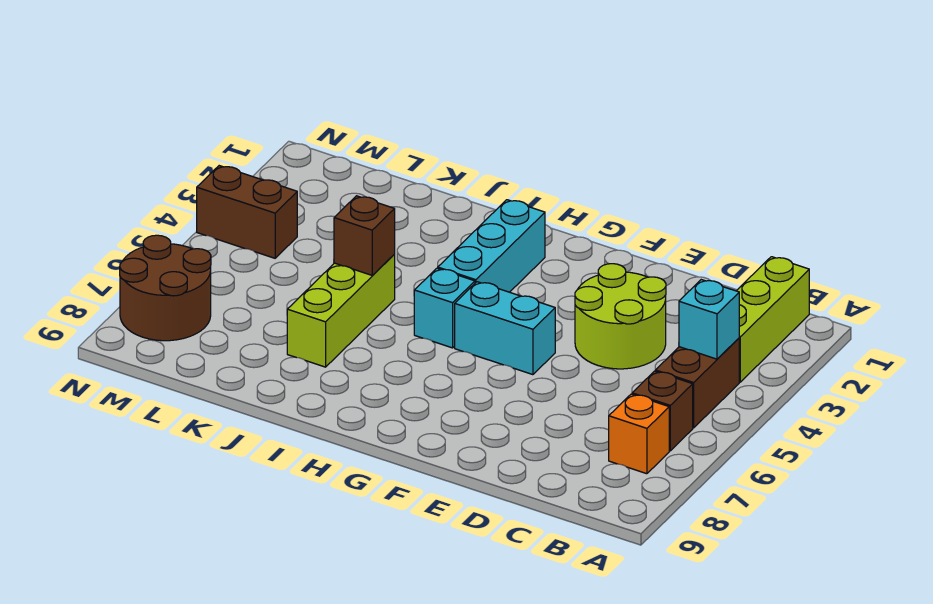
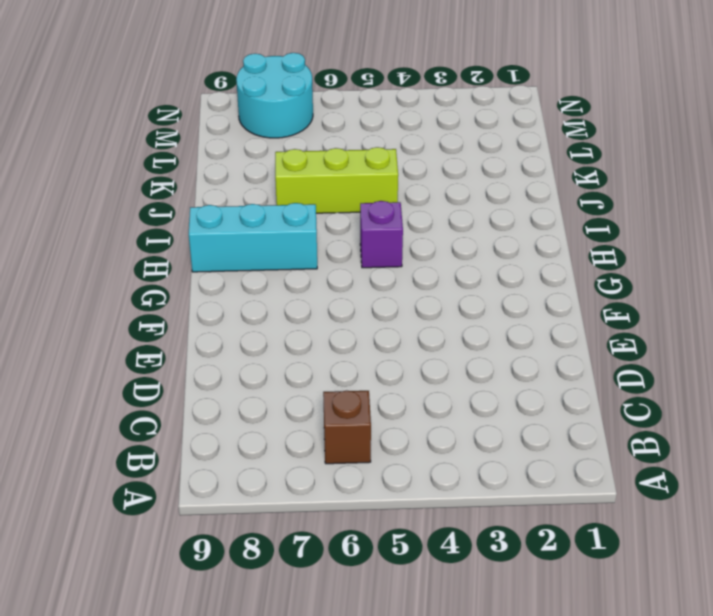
purple brick H5 level 1 -> cyan brick H5 level 1
cyan brick H7:H9 level 1 -> cyan brick H2:H4 level 1
cyan round brick M7:N8 level 1 -> brown round brick M7:N8 level 1
none -> lime brick B1:B3 level 1
none -> brown brick B4:B5 level 1
none -> orange brick B7 level 1

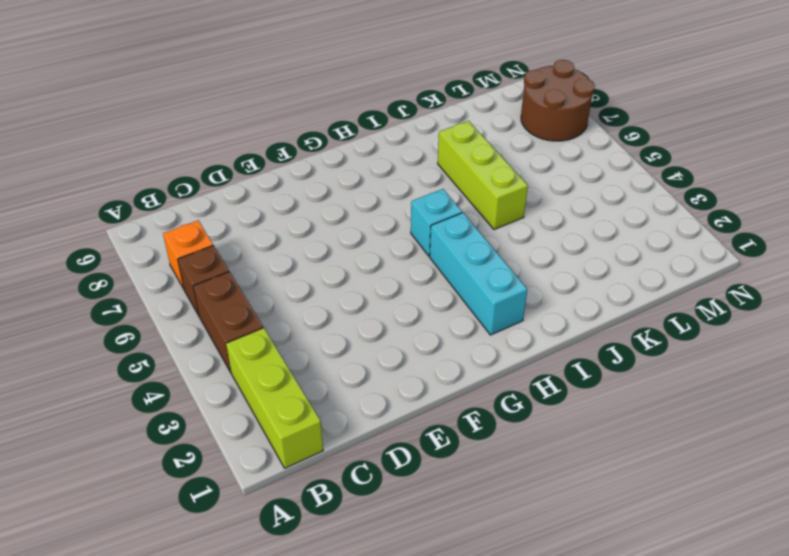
none -> lime round brick D3:E4 level 1
none -> cyan brick F5:G5 level 1
none -> brown brick M4:N4 level 1

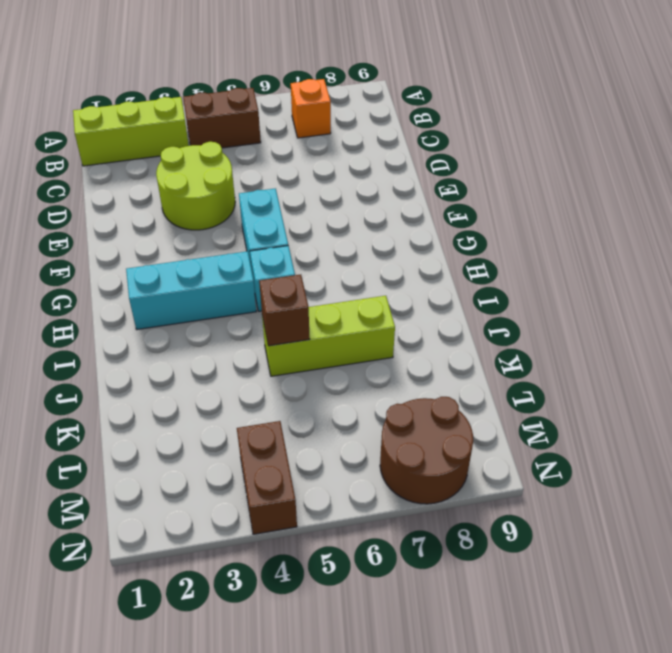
none -> brown brick B6 level 1
none -> cyan brick B4 level 2

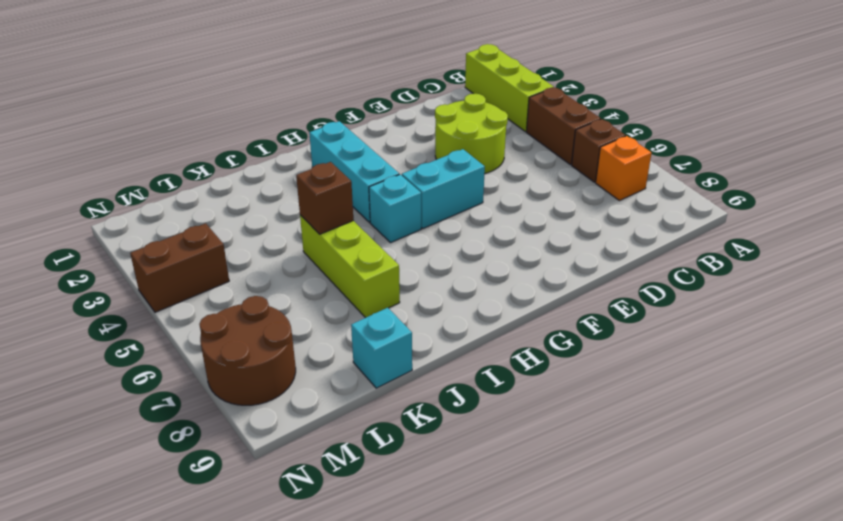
cyan brick K9 level 1 -> cyan brick B4 level 2

